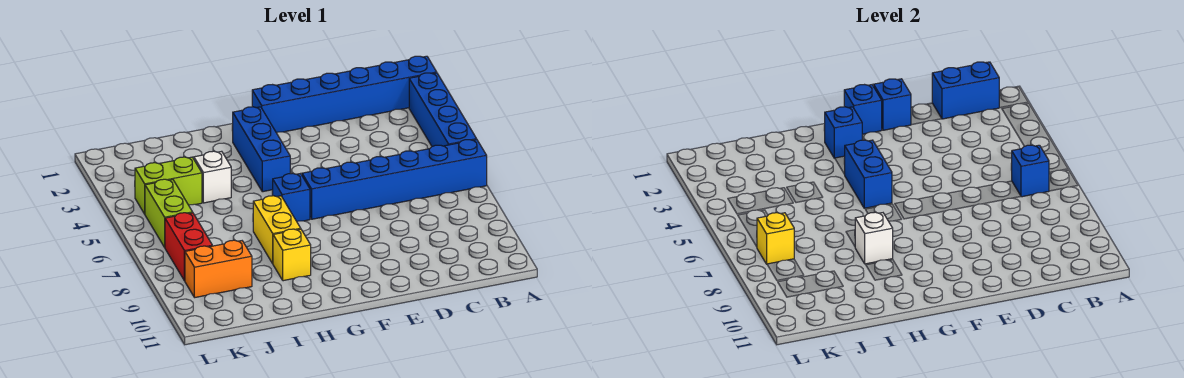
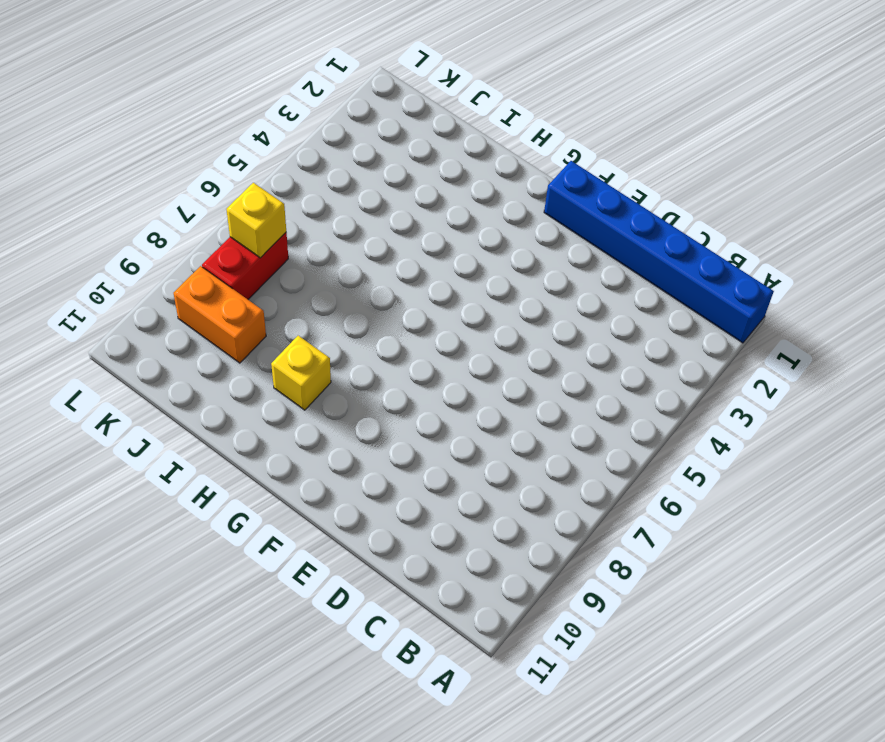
none -> blue brick A2:A5 level 1
none -> blue brick A6:F6 level 1
none -> blue brick G2:G4 level 1

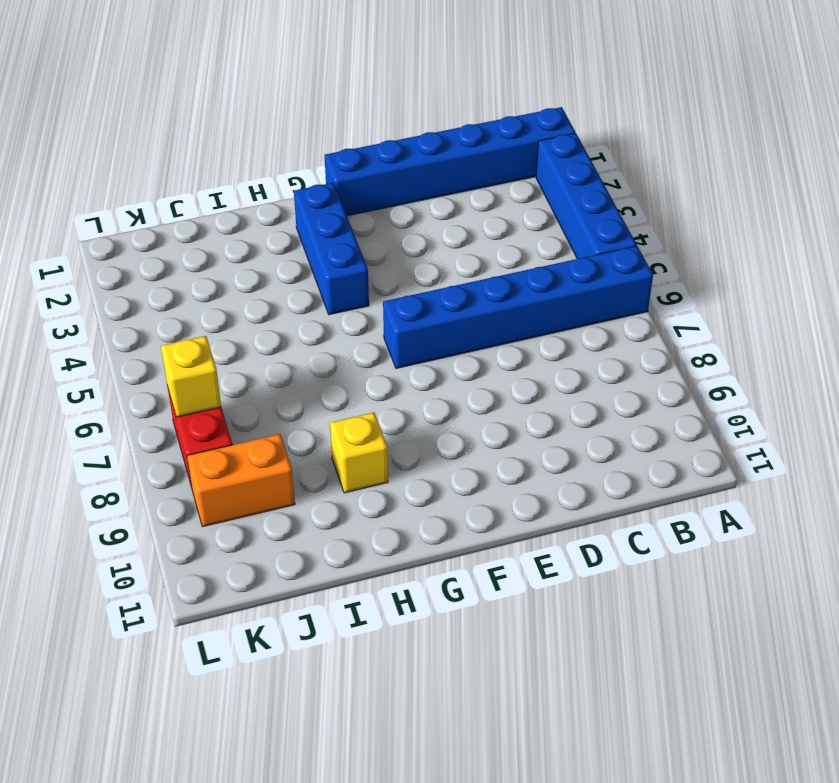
none -> blue brick G6 level 1
none -> yellow brick H7:H8 level 1
none -> white brick I4 level 1

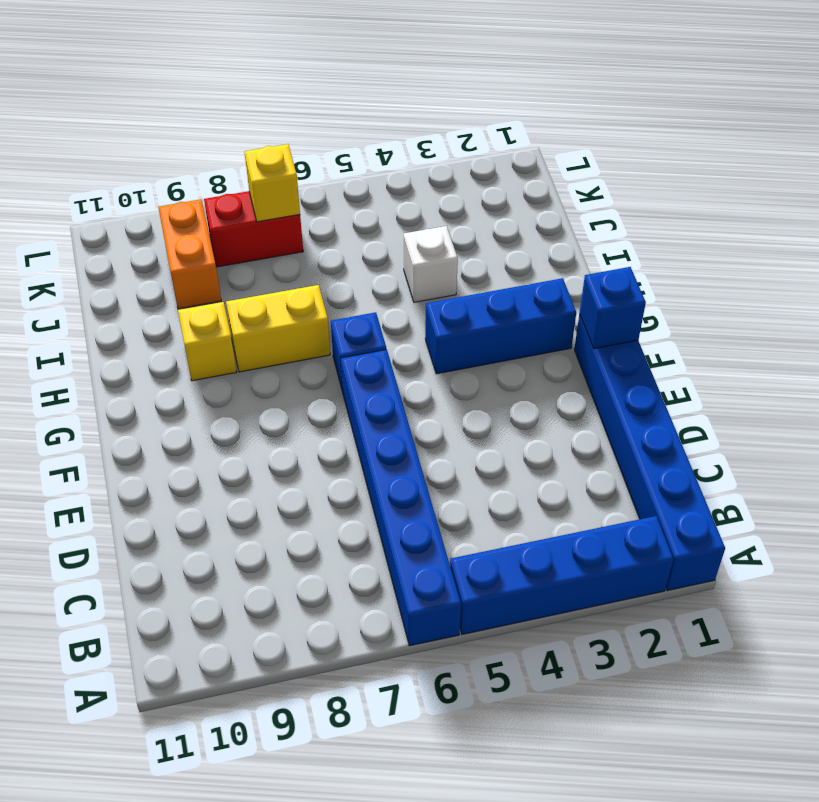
none -> lime brick J4:K4 level 1
none -> lime brick K5:K6 level 1
none -> blue brick B1:C1 level 2

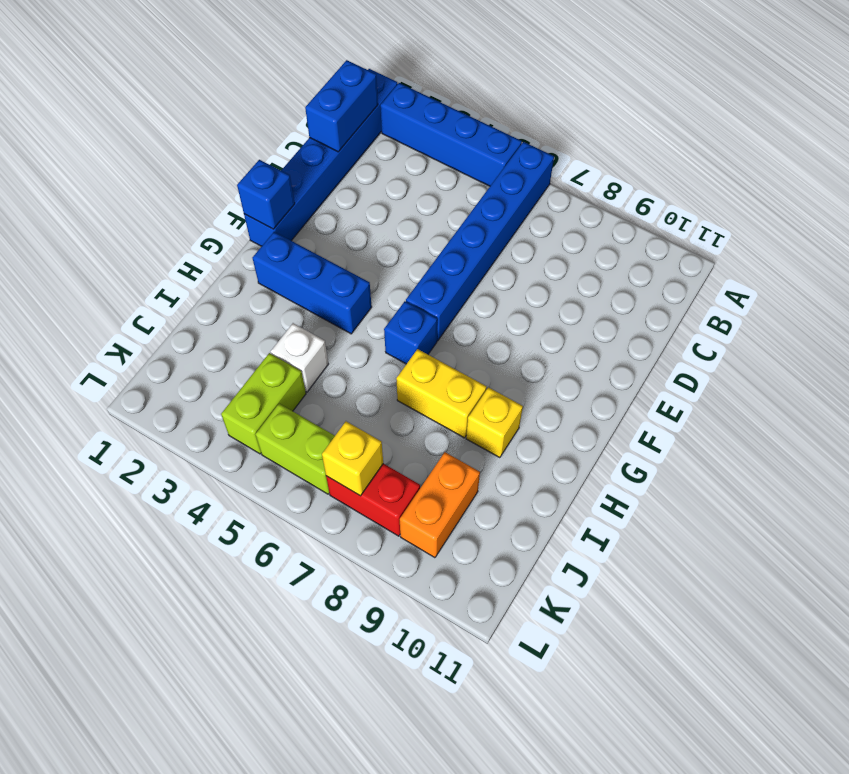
none -> blue brick B6 level 2
none -> blue brick E1 level 2
none -> blue brick G2 level 2

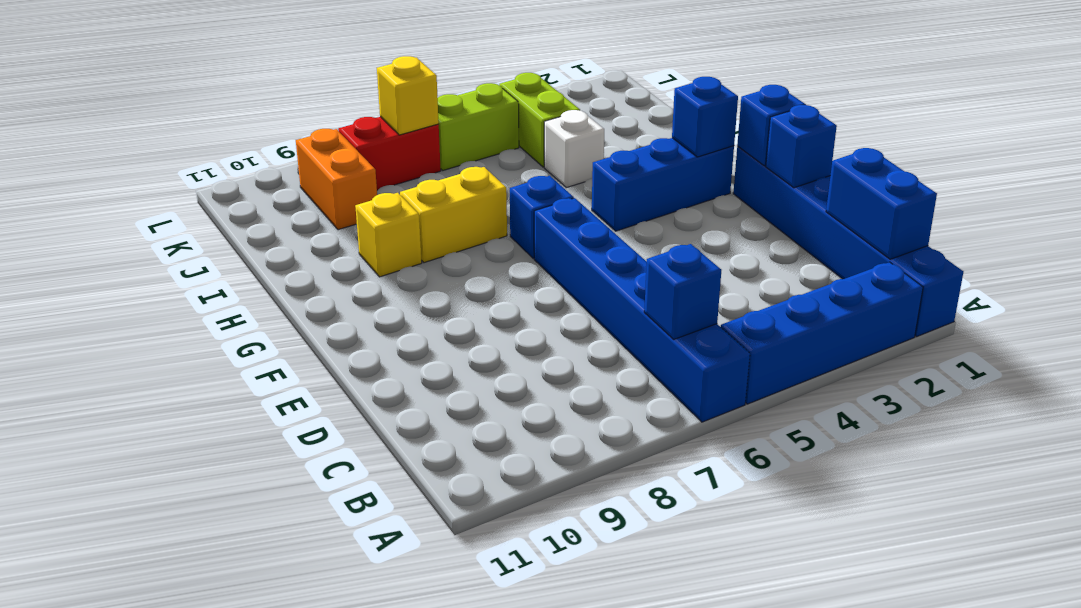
none -> blue brick G4:G5 level 2
none -> white brick H8 level 2

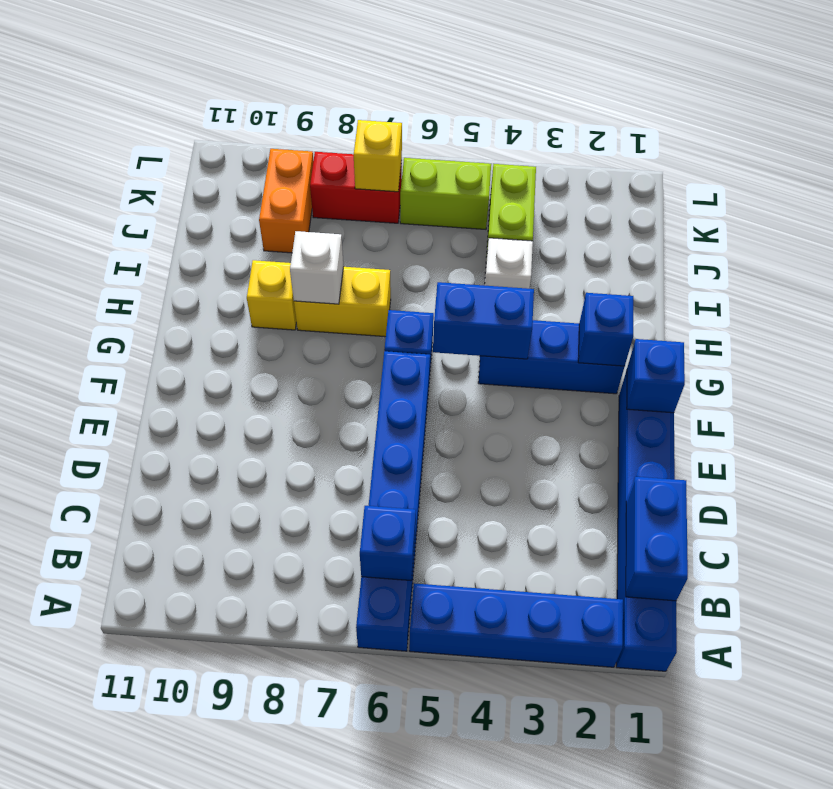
none -> blue brick E1 level 2

